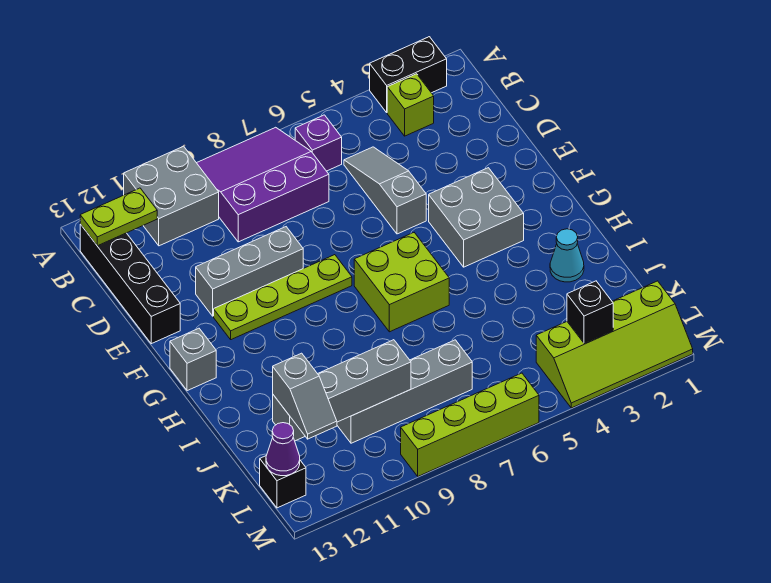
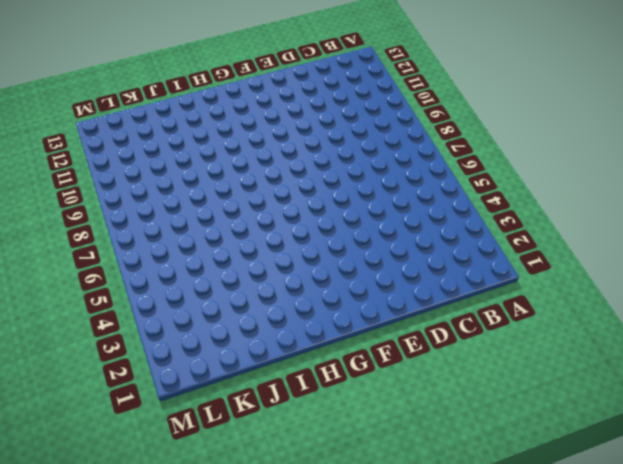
none -> black brick A2:A3 level 1
none -> purple slope A7:C9 level 1 top C
none -> grey brick A10:B11 level 1

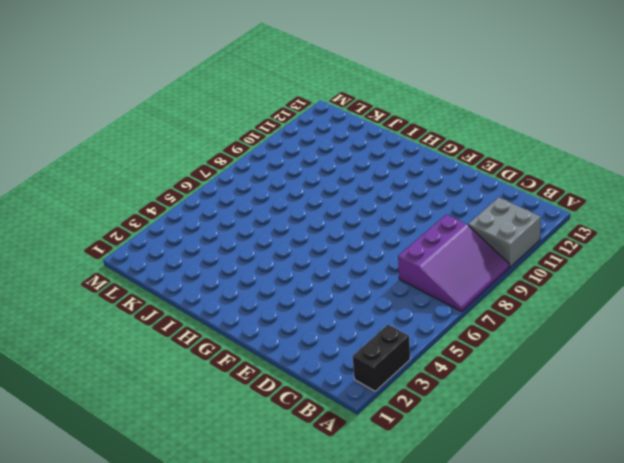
none -> lime brick B3 level 1
none -> purple brick B6 level 1
none -> black brick B13:E13 level 1

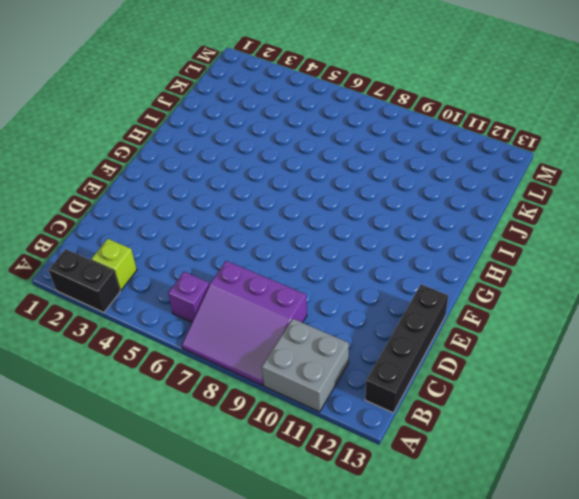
none -> grey slope C5:E5 level 1 top E
none -> grey brick E9:E11 level 1
none -> grey brick F3:G4 level 1

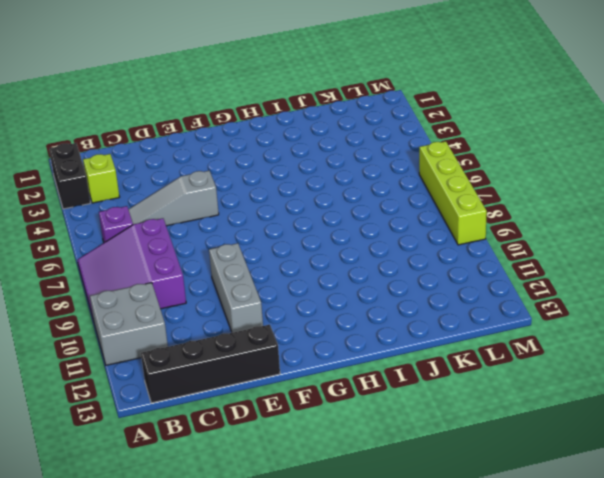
none -> grey brick F3:G4 level 1
none -> lime plate F8:F11 level 1
none -> lime brick G6:H7 level 1

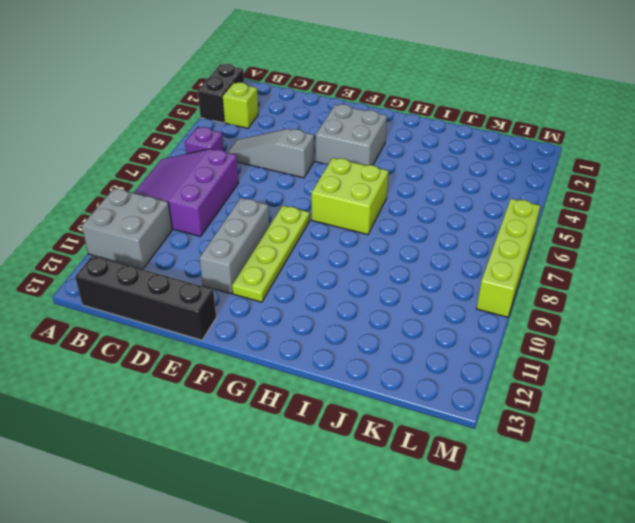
none -> grey brick G13 level 1
none -> cyan cone I2 level 1
none -> grey brick K7:K10 level 1

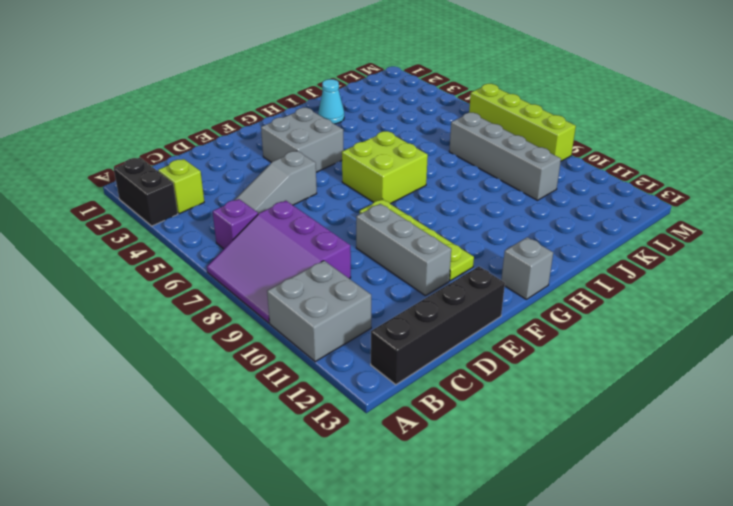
none -> lime slope L1:M4 level 1 top L
none -> black brick L13 level 1
none -> lime plate B12:B13 level 2

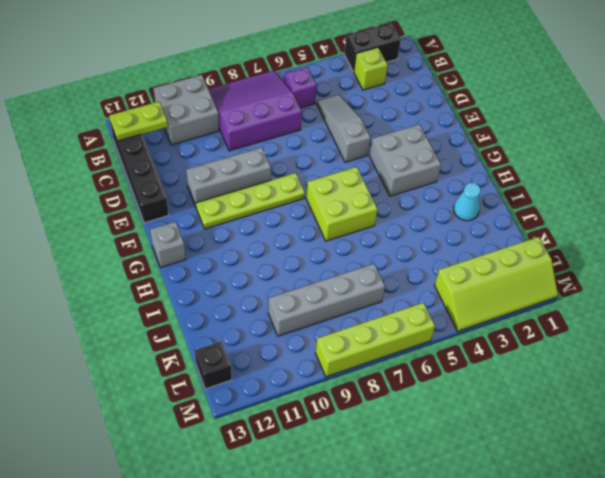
none -> grey brick K9:K12 level 2
none -> black brick L3 level 2
none -> purple cone L13 level 2

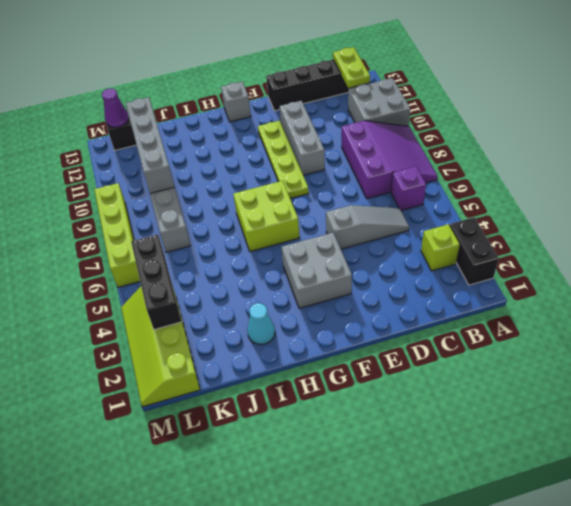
black brick L3:L5 level 2 -> black brick L3 level 2
none -> grey slope K12:L12 level 3 top K

